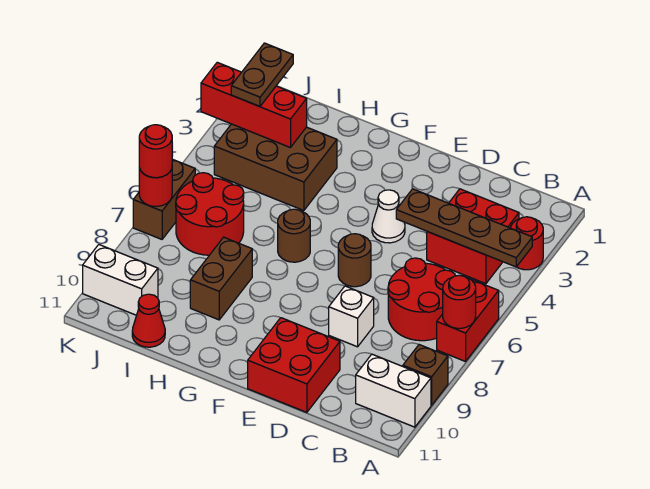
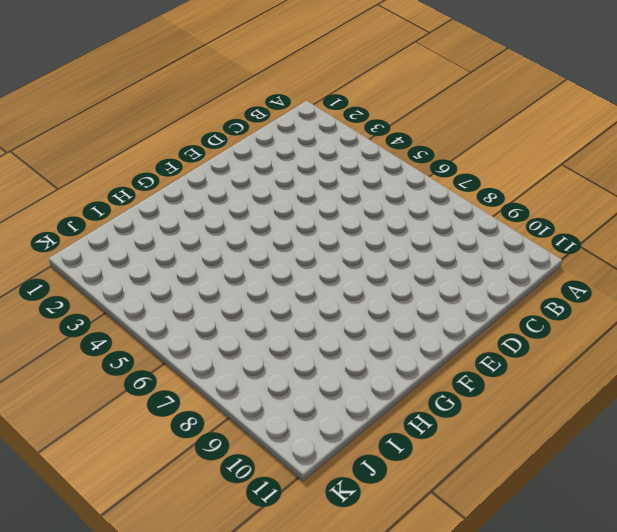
none -> red round brick A3 level 1
none -> red brick A6:A7 level 1
none -> brown brick A9 level 1

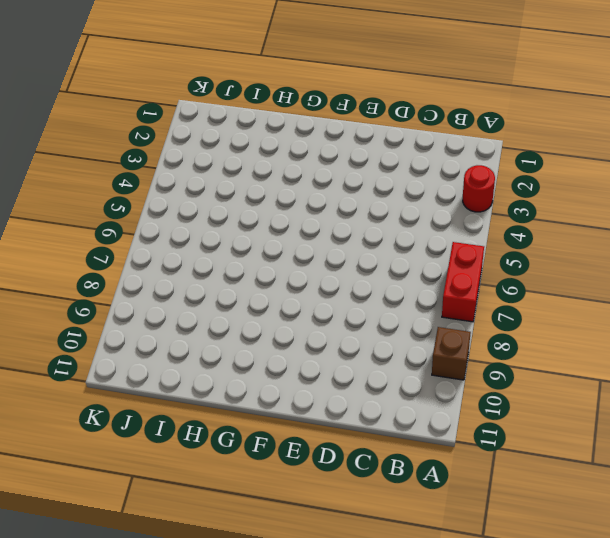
none -> white brick A10:B10 level 1
none -> red brick B3:C4 level 1
none -> red round brick B6:C7 level 1

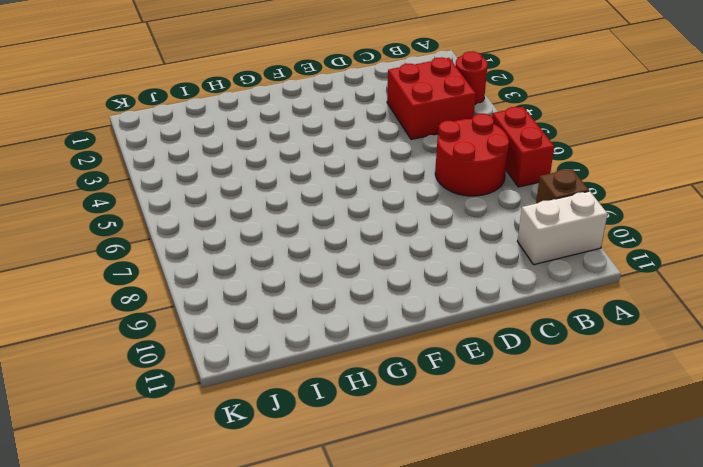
none -> white brick D8 level 1
none -> red brick D10:E11 level 1
none -> white cone E4 level 1

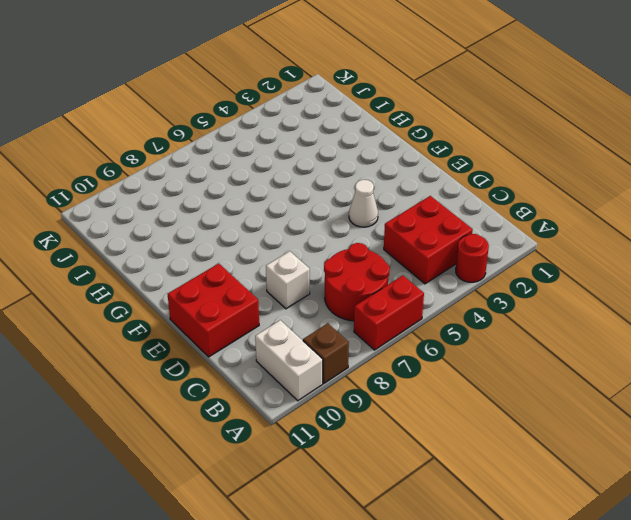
none -> brown round brick E6 level 1
none -> brown round brick G6 level 1
none -> brown brick H3:J4 level 1

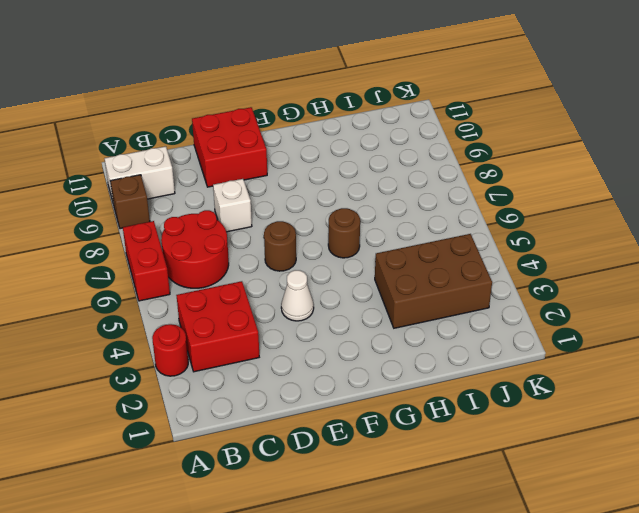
none -> brown brick H8:H9 level 1
none -> red round brick I6:J7 level 1
none -> red cone I11 level 1

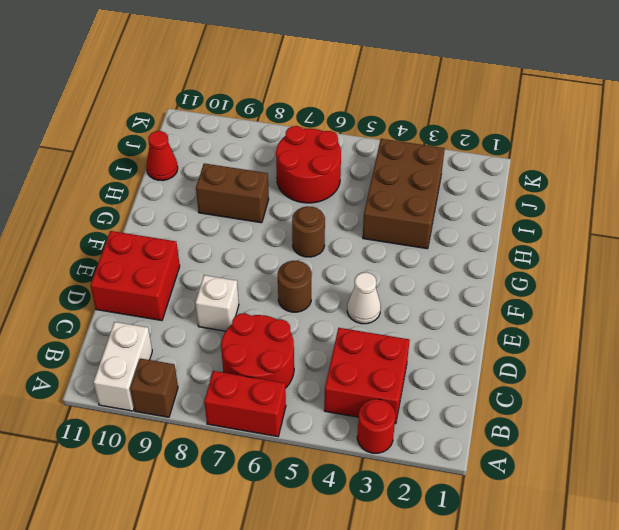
none -> white brick J10:K10 level 1
none -> brown brick K6:K7 level 1
none -> brown plate A4:D4 level 2

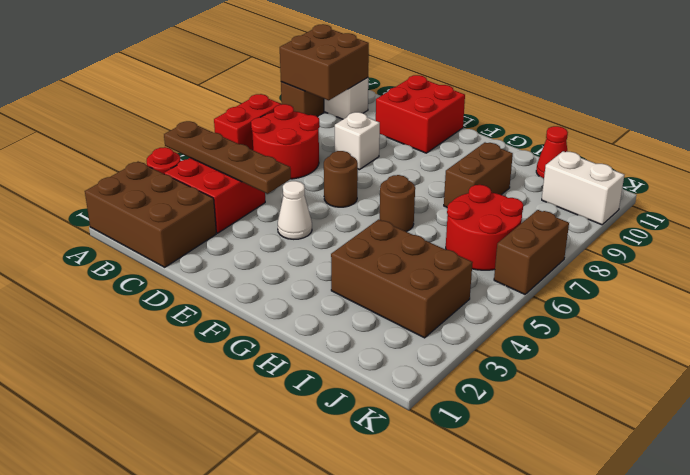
brown brick A1:C2 level 1 -> none
brown brick A9:B10 level 2 -> none
none -> red round brick A7 level 2
none -> red brick I3:K3 level 2
none -> red round brick K7 level 2

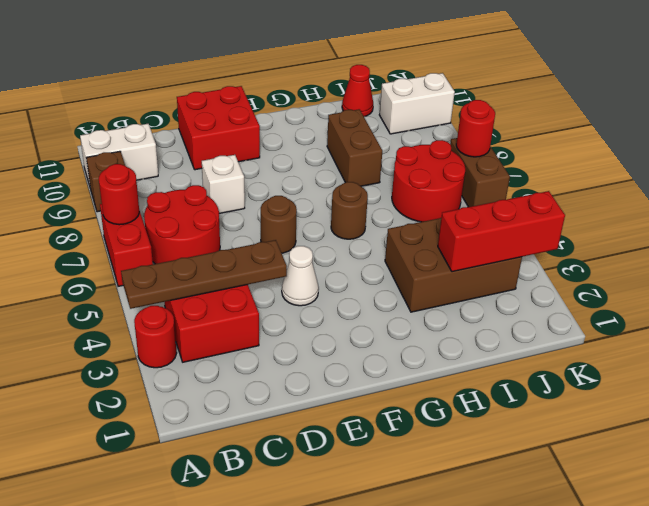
none -> brown plate J2:J3 level 3
none -> red round brick K7 level 3

